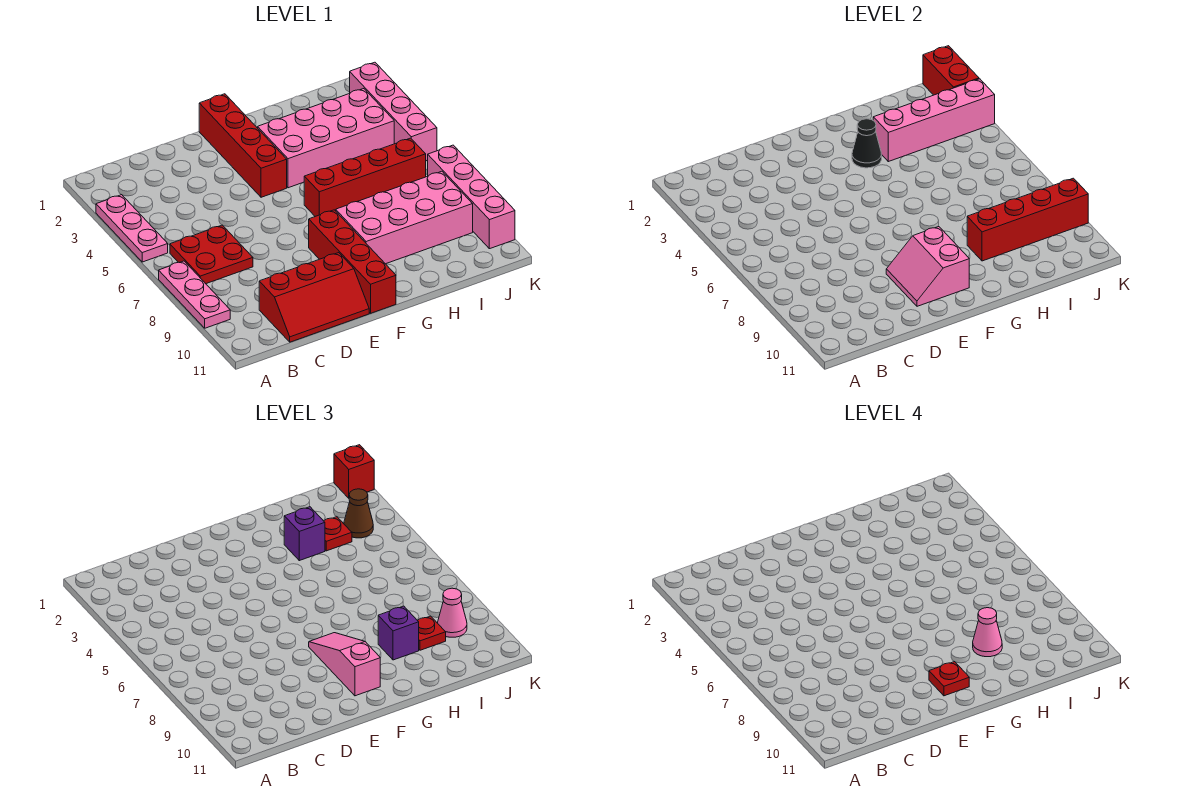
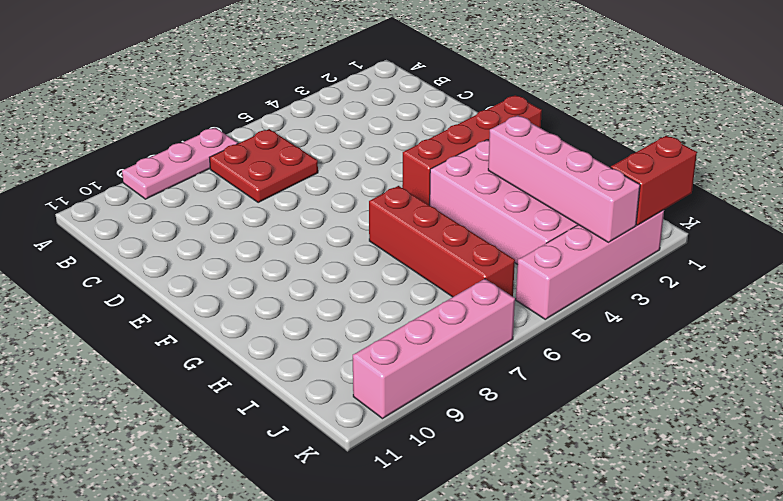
none -> pink plate A3:A5 level 1
none -> red slope C10:E11 level 1 top 10
none -> red brick F8:F11 level 1

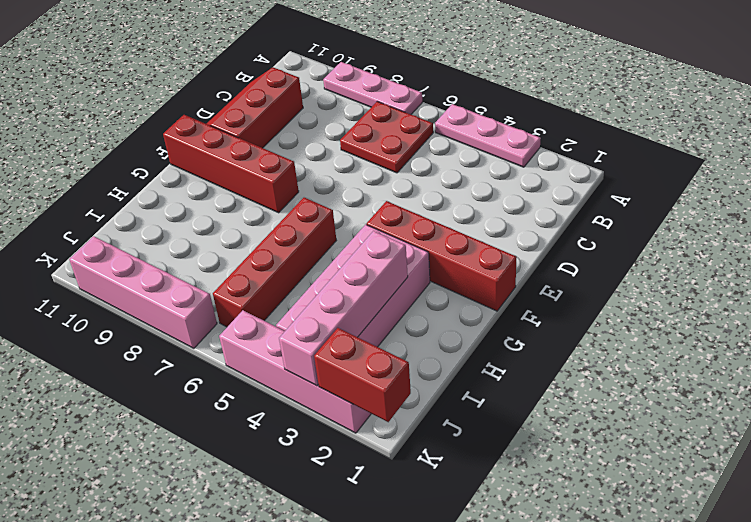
none -> pink brick G8:J9 level 1
none -> pink slope E9:F10 level 2 top F
none -> black cone G3 level 2

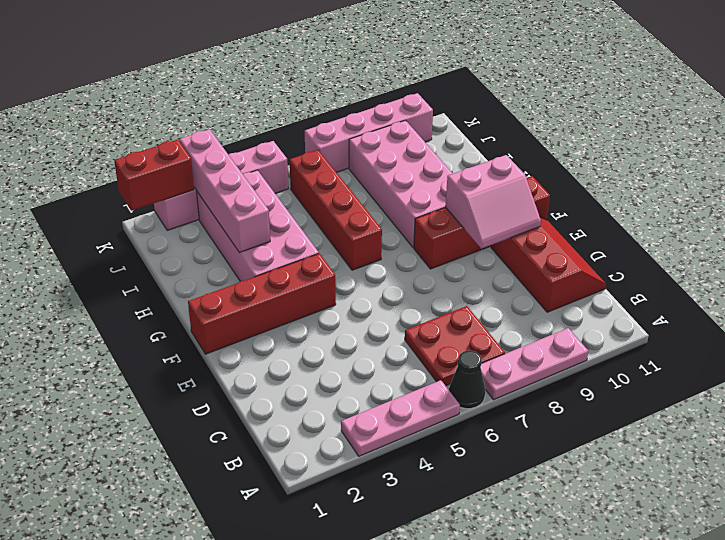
black cone A6 level 1 -> black cone G3 level 2
none -> red brick H9:K9 level 2
none -> pink slope F8:F10 level 3 top 10
none -> purple brick H3 level 3

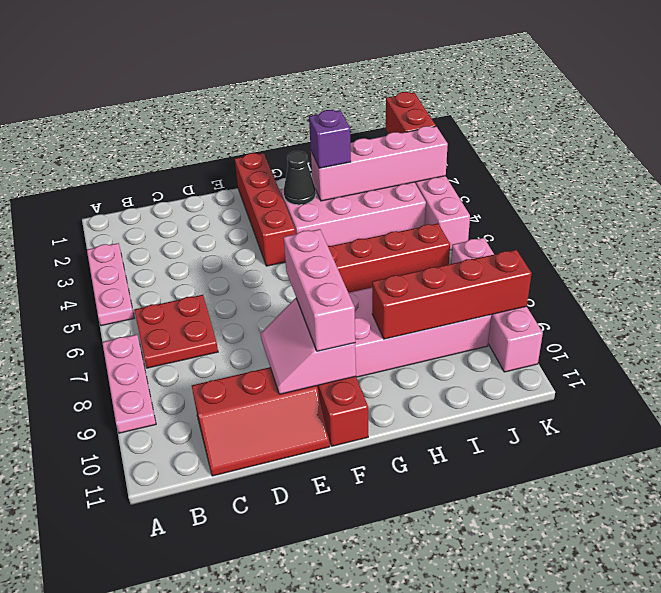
pink brick F8:F10 level 3 -> pink slope F8:F10 level 3 top 10
none -> purple brick H9 level 3
none -> red plate I3 level 3
none -> red plate I9 level 3

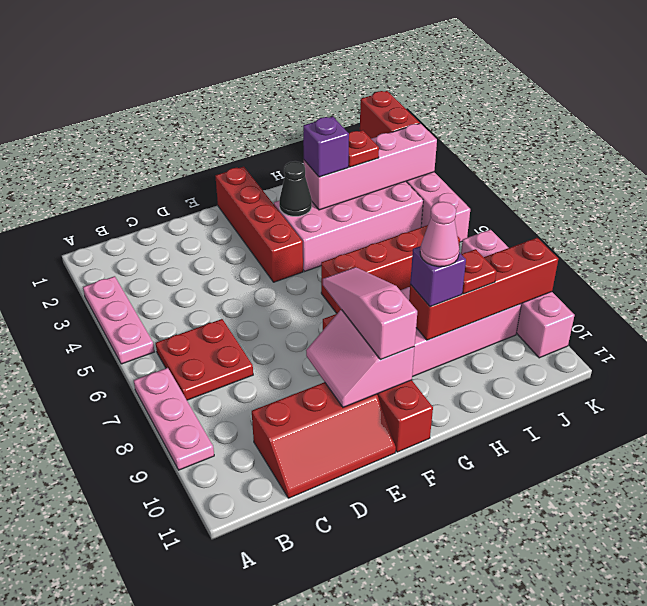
none -> brown cone J3 level 3
none -> pink cone J9 level 3
none -> red brick K1 level 3

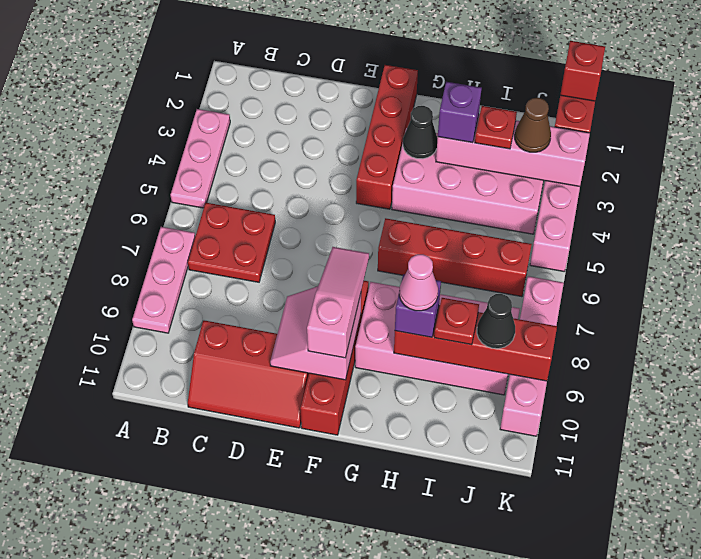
black cone J9 level 3 -> pink cone J9 level 3
none -> red plate F10 level 4

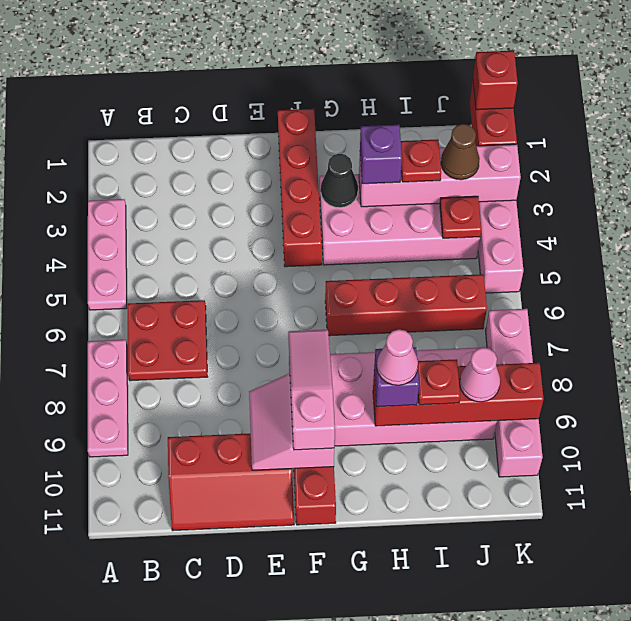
red plate J4 level 2 -> red plate F10 level 4

